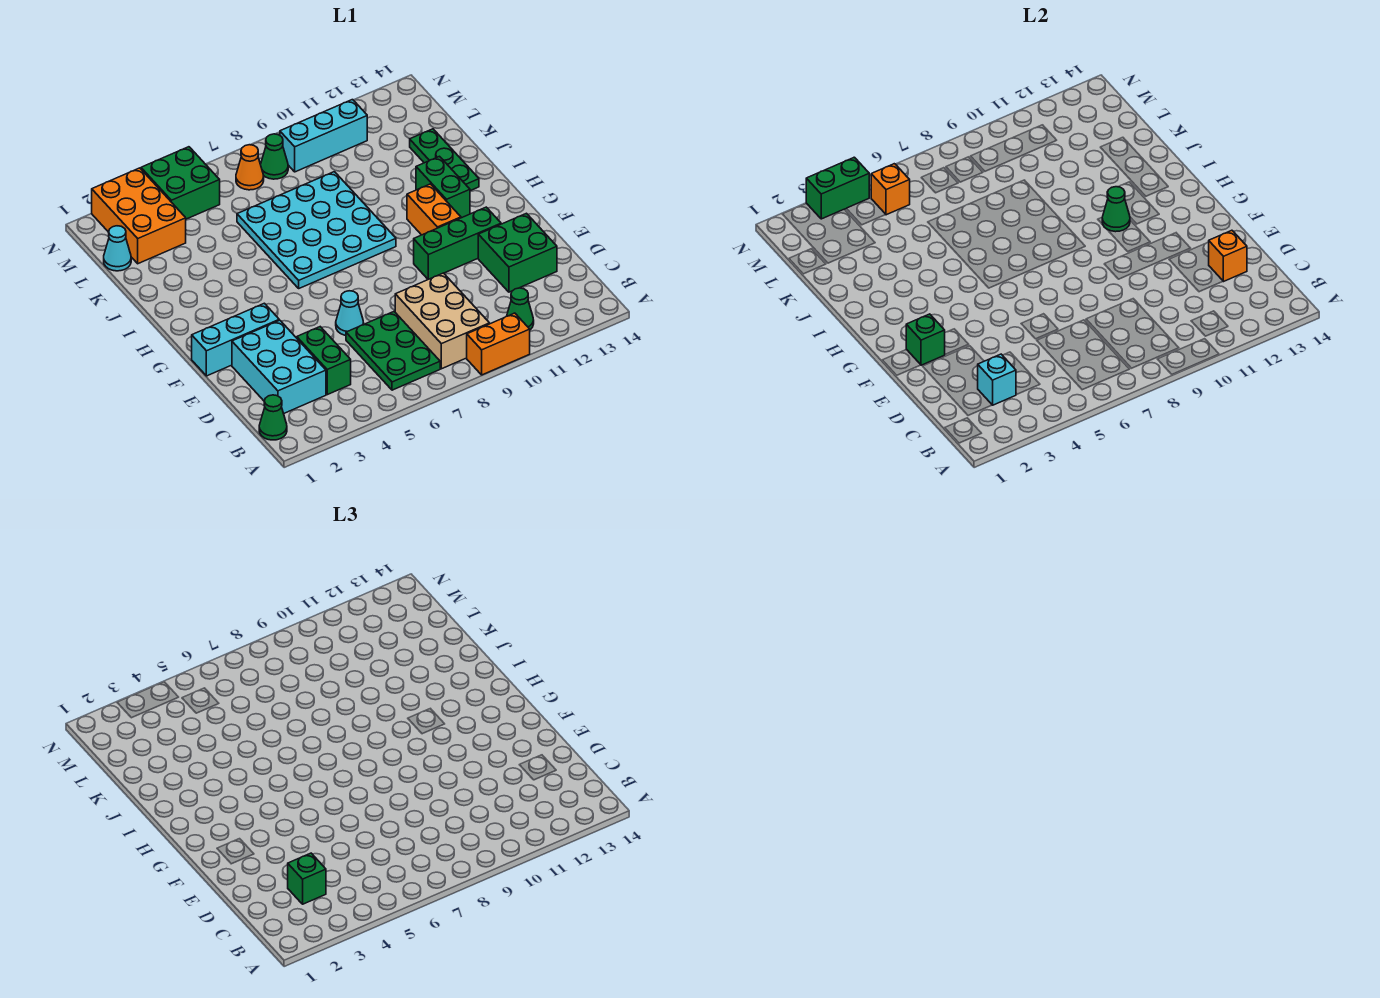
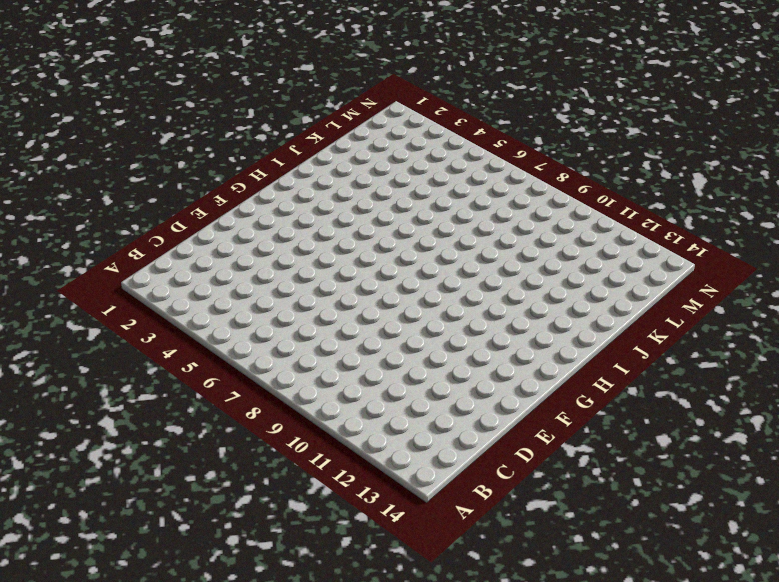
none -> orange brick A9:A10 level 1
none -> green cone B1 level 1
none -> green plate B6:D7 level 1

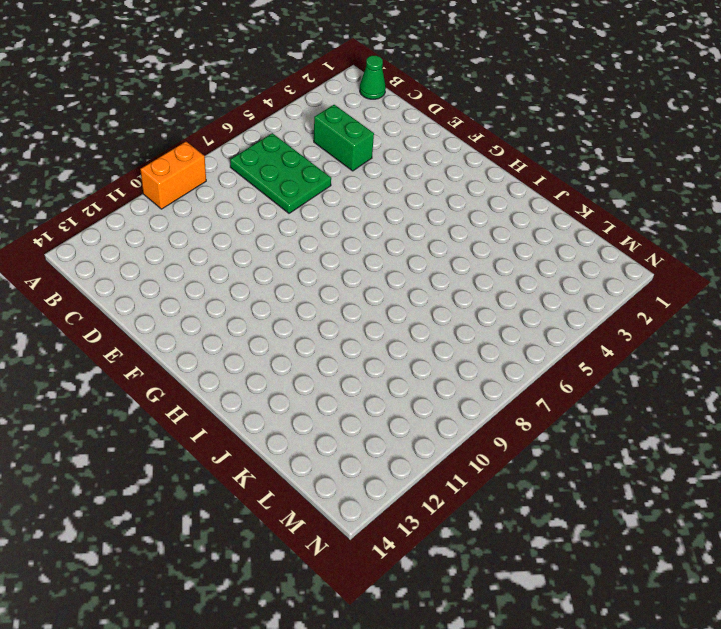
none -> tan brick B8:D9 level 1
none -> green cone B11 level 1
none -> cyan brick C2:E3 level 1

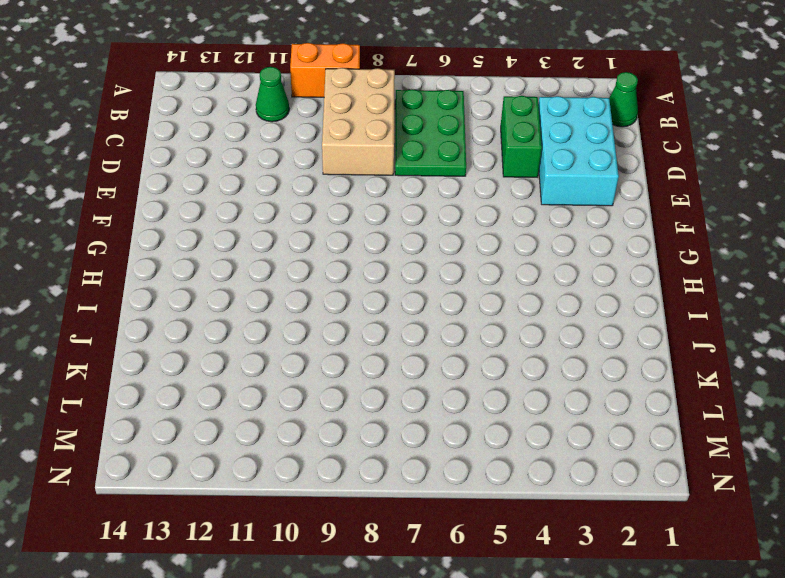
none -> green brick D12:E13 level 1
none -> cyan cone E6 level 1
none -> cyan brick F1:F3 level 1

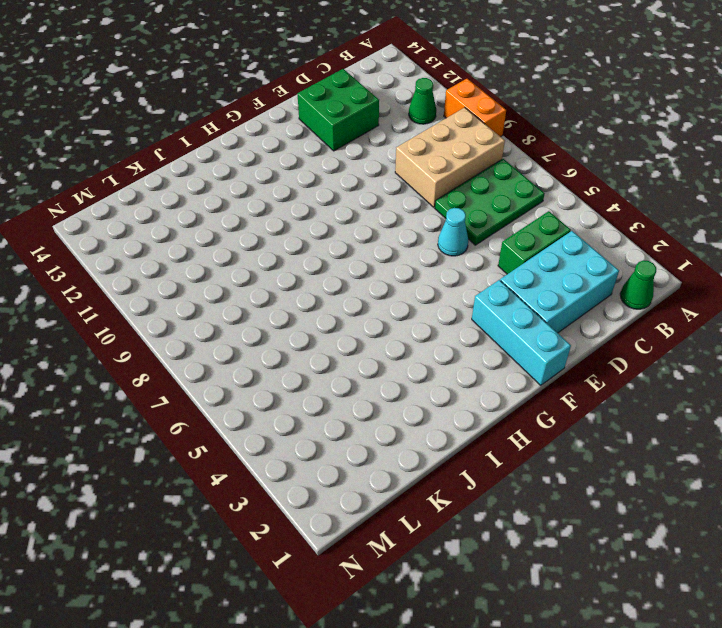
none -> green brick F10:F12 level 1
none -> orange brick G11:H11 level 1
none -> cyan plate H6:K9 level 1

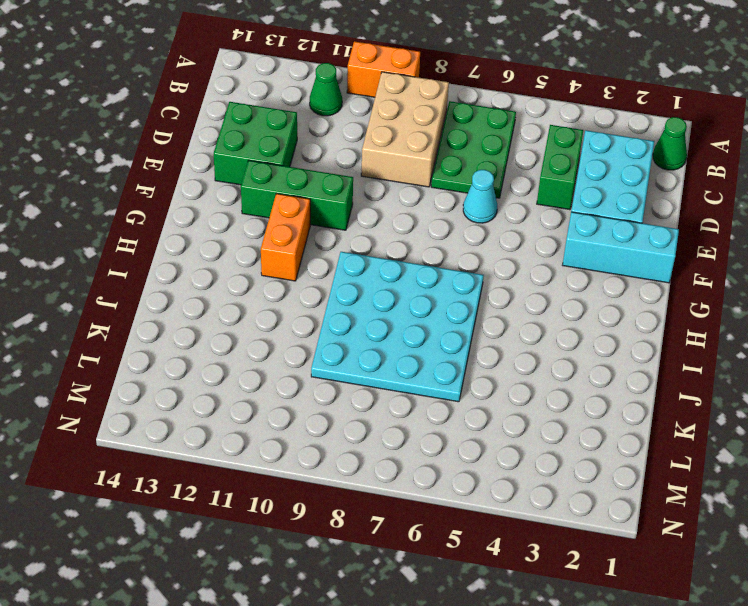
none -> green brick H12:I12 level 1
none -> green plate I13:K13 level 1
none -> cyan cone L1 level 1

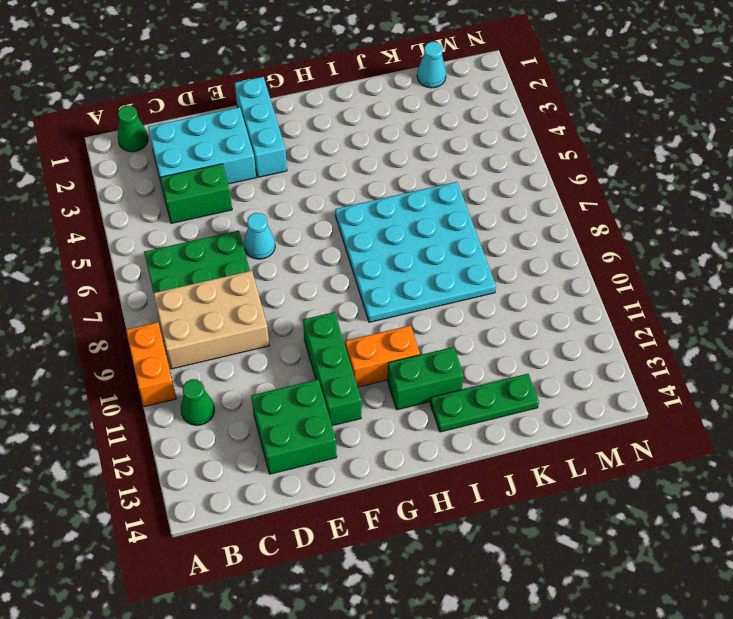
none -> orange brick L2:N3 level 1
none -> green brick M4:N5 level 1
none -> orange cone M7 level 1

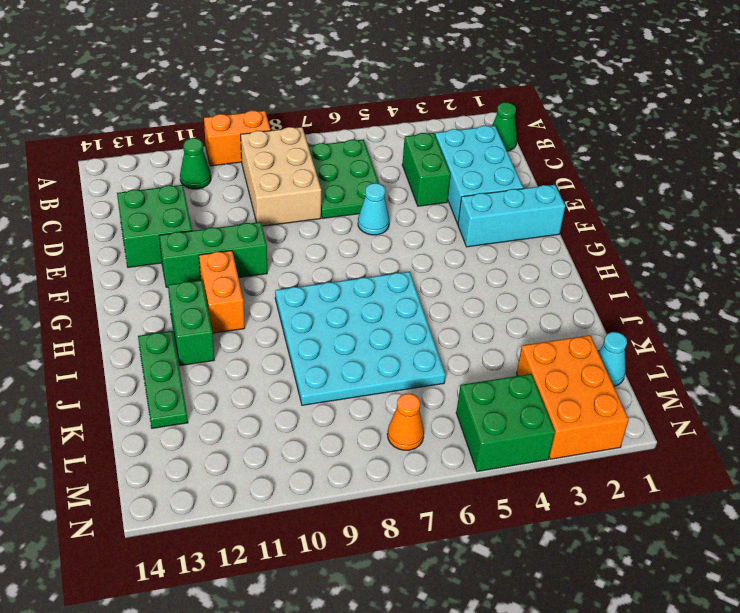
none -> green cone M8 level 1
none -> cyan brick M9:M11 level 1
none -> cyan brick C3 level 2

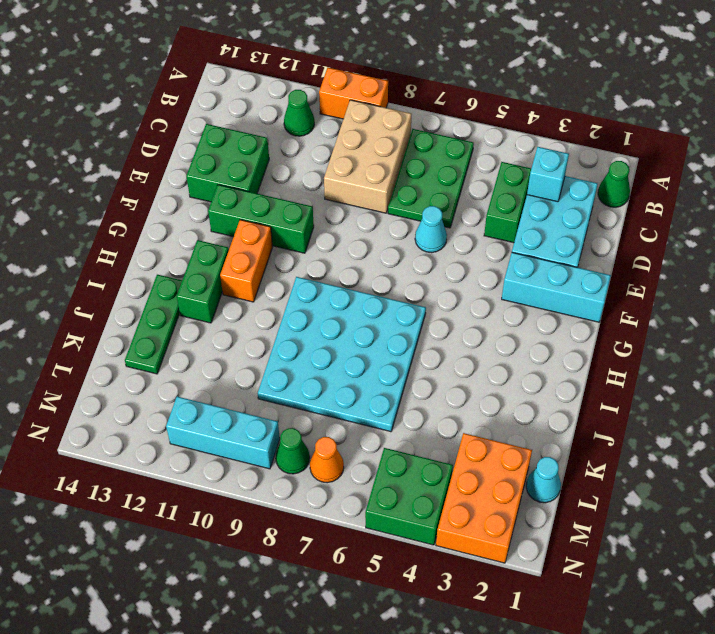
none -> orange brick D13 level 2
none -> green brick F2 level 2
none -> green cone H11 level 2

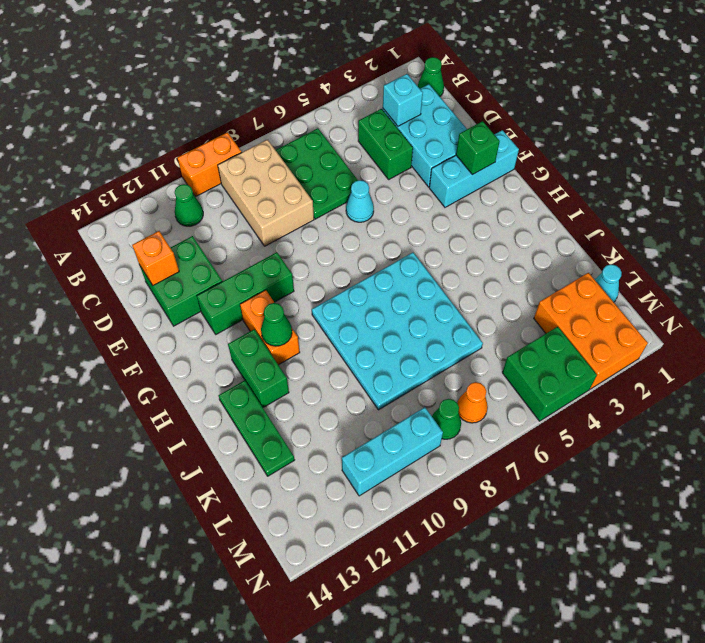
none -> orange brick M5 level 2
none -> green brick N3:N4 level 2
none -> green brick C3 level 3

